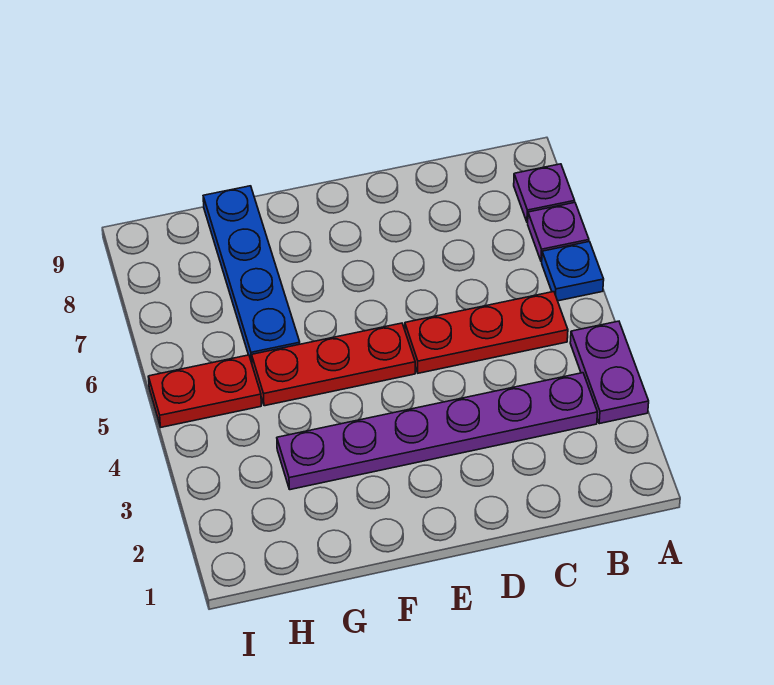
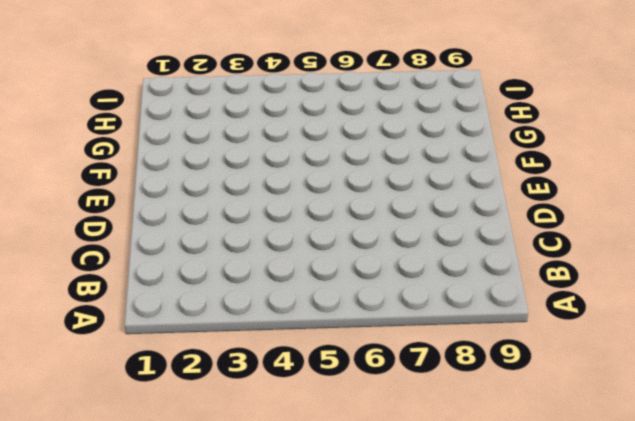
none -> purple plate A3:A4 level 1
none -> blue plate A6 level 1

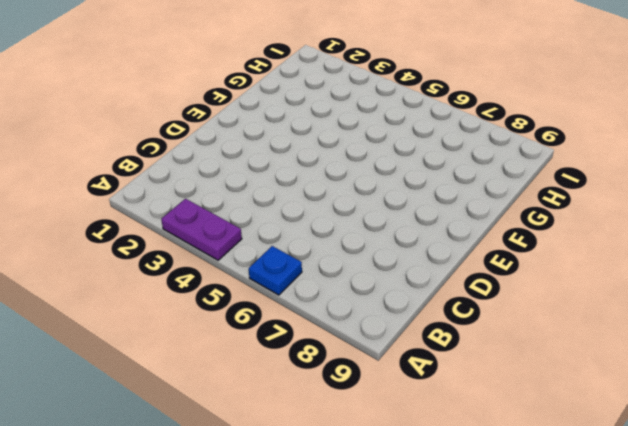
none -> purple plate A7 level 1
none -> purple plate A8 level 1

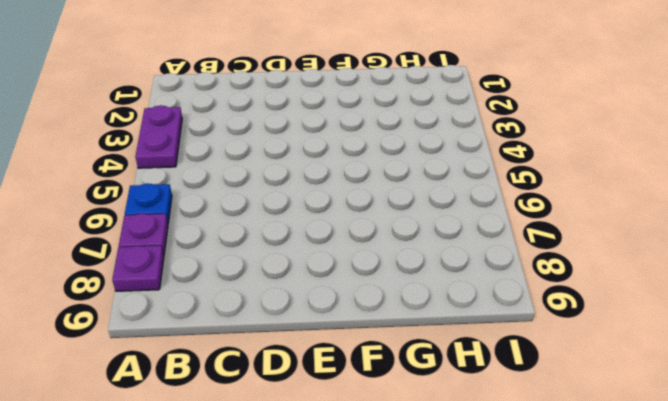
none -> purple plate B3:G3 level 1
none -> red plate B5:D5 level 1

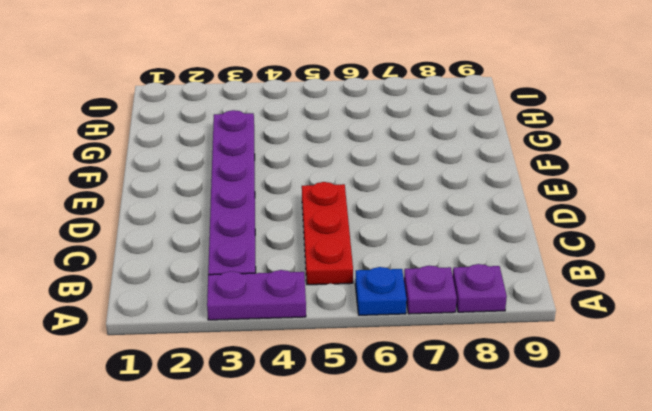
none -> red plate E5:G5 level 1
none -> blue plate G6:G9 level 1

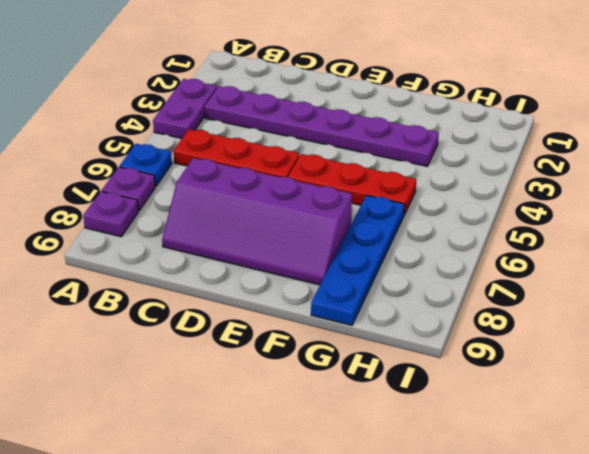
purple slope C7:F8 level 1 top 7 -> none
none -> red plate H5:I5 level 1

